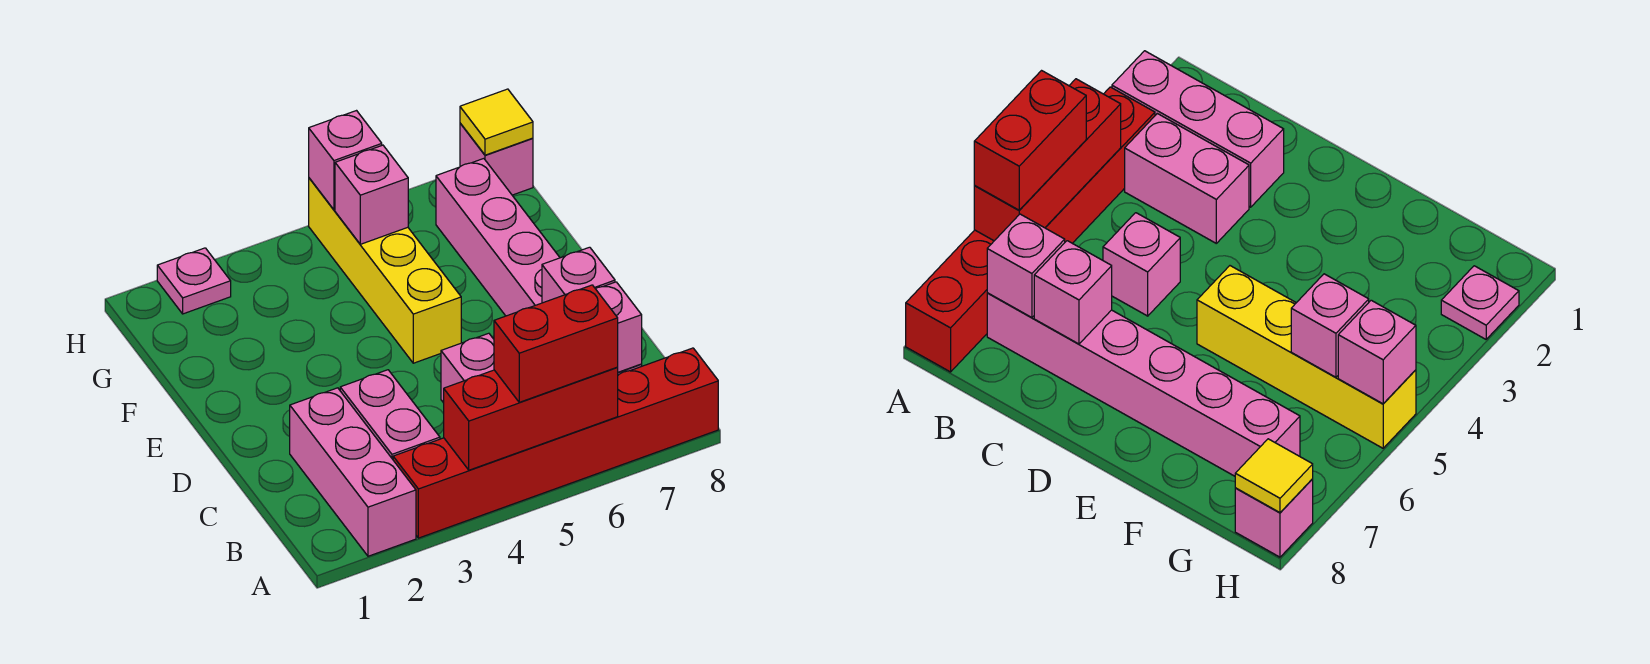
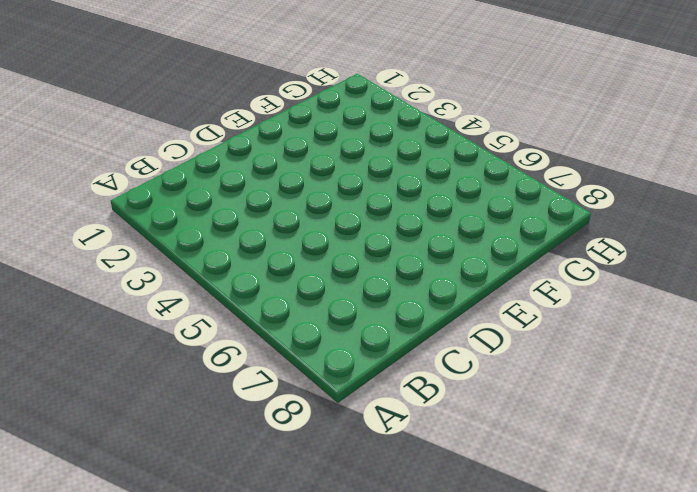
none -> pink brick A2:C2 level 1
none -> red brick A3:A8 level 1
none -> pink brick B3:C3 level 1

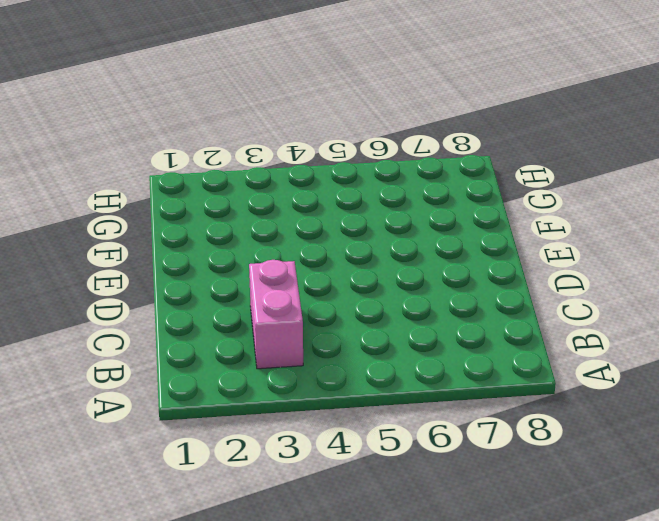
none -> pink brick A2:C2 level 1
none -> red brick A3:A8 level 1
none -> pink brick B7:G7 level 1

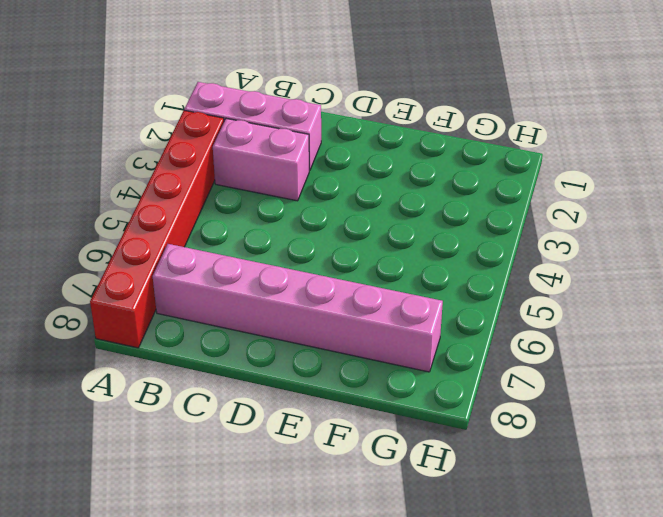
none -> pink brick C5 level 1
none -> yellow brick E5:H5 level 1
none -> pink plate H2 level 1

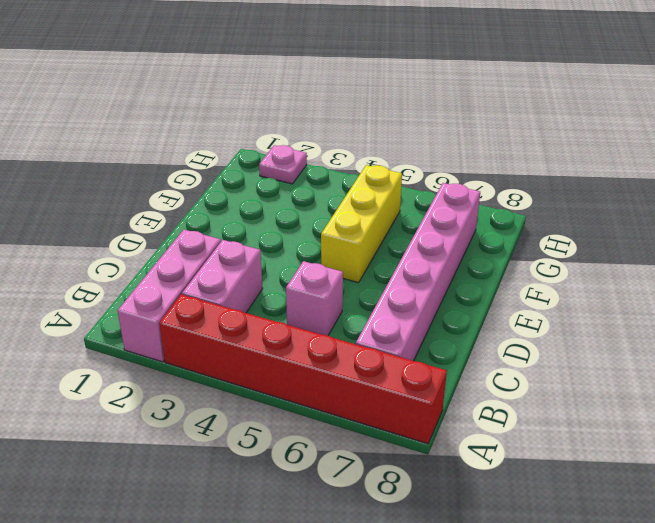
yellow brick E5:G5 level 1 -> yellow brick E5:H5 level 1
none -> pink brick H8 level 1
none -> red brick A4:A6 level 2
none -> pink brick B7 level 2

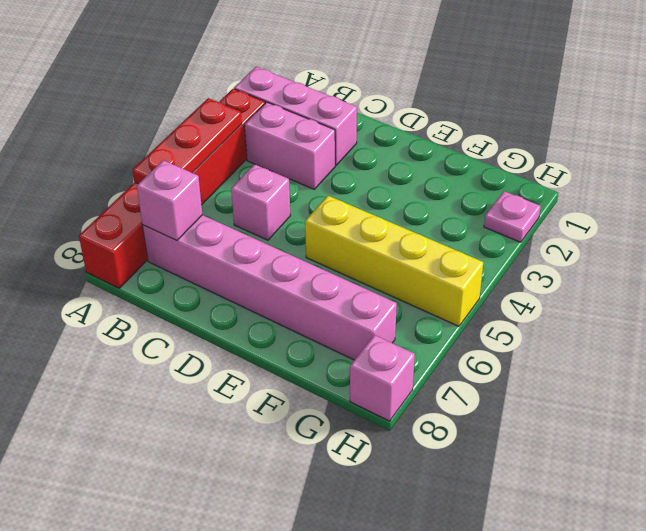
red plate A4:A6 level 2 -> red brick A4:A6 level 2
none -> pink brick C7 level 2
none -> pink brick G5 level 2
none -> pink brick H5 level 2

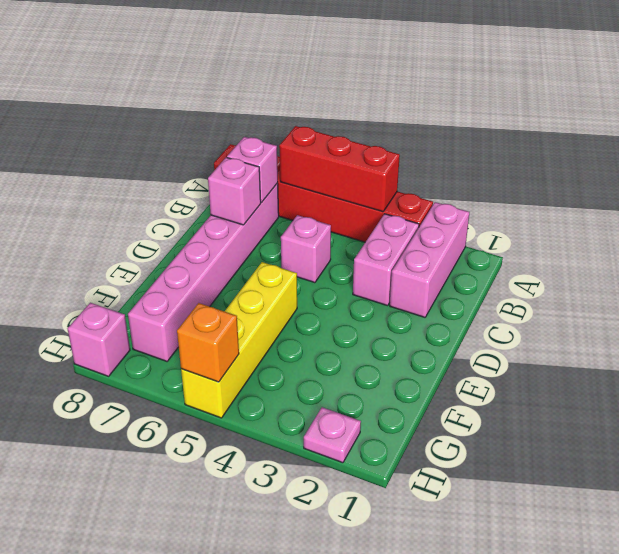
orange brick H5 level 2 -> pink brick H5 level 2
none -> pink brick G5 level 2
none -> yellow tile H8 level 2
none -> red brick A5:A6 level 3

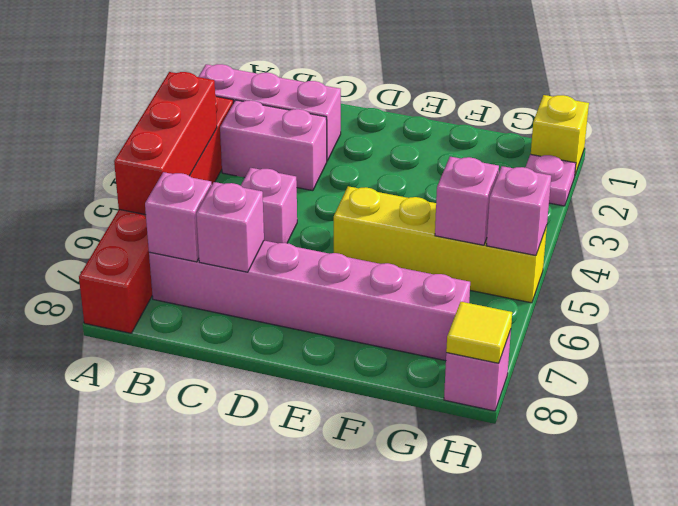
yellow brick H1 level 1 -> none
none -> red brick A5:A6 level 3

